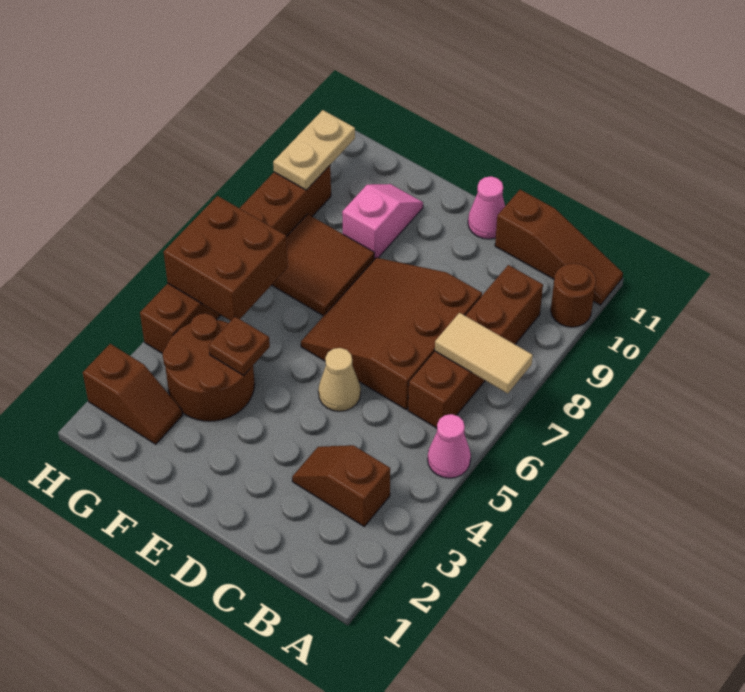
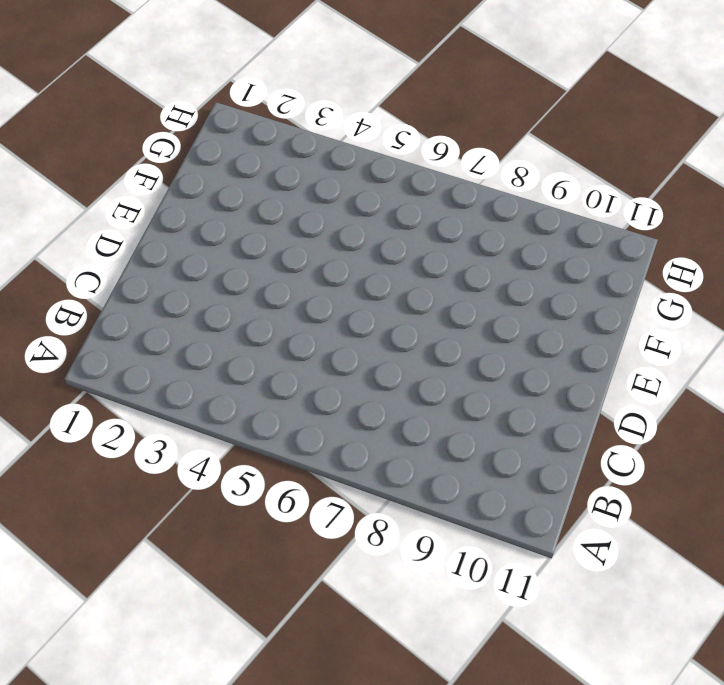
none -> pink cone A5 level 1
none -> brown round brick A10 level 1
none -> brown slope A11:C11 level 1 top C

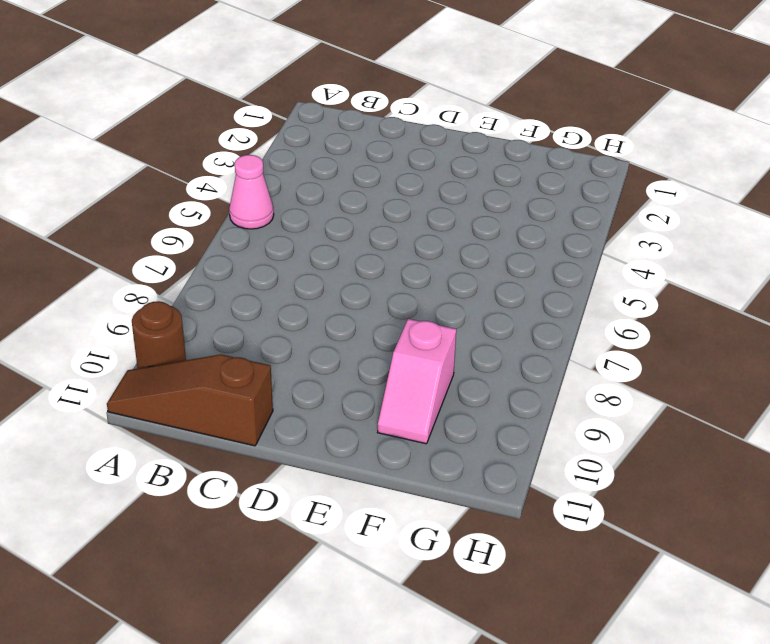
none -> brown slope B3:C3 level 1 top B
none -> brown brick B6:B9 level 1
none -> brown slope C6:E8 level 1 top C

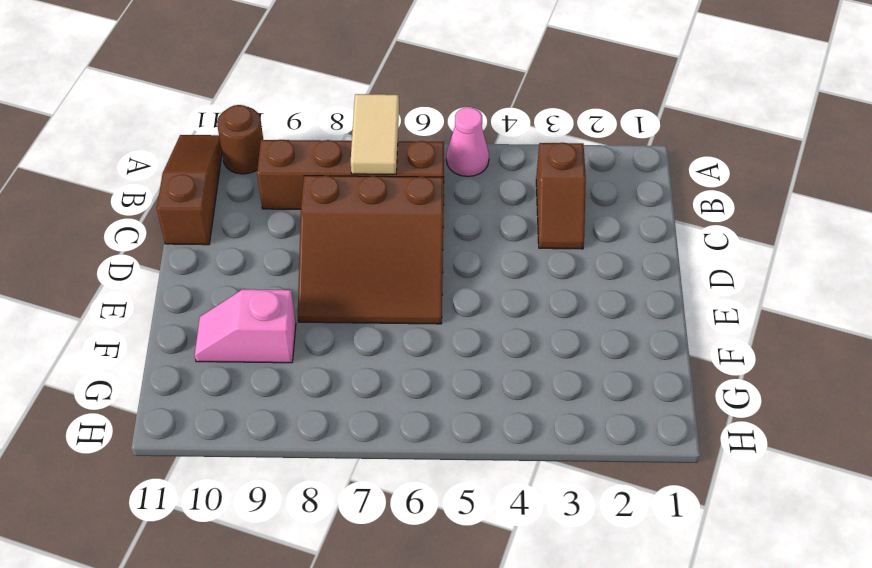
none -> tan cone D5 level 1
none -> pink cone D11 level 1
none -> brown round brick F3:G4 level 1

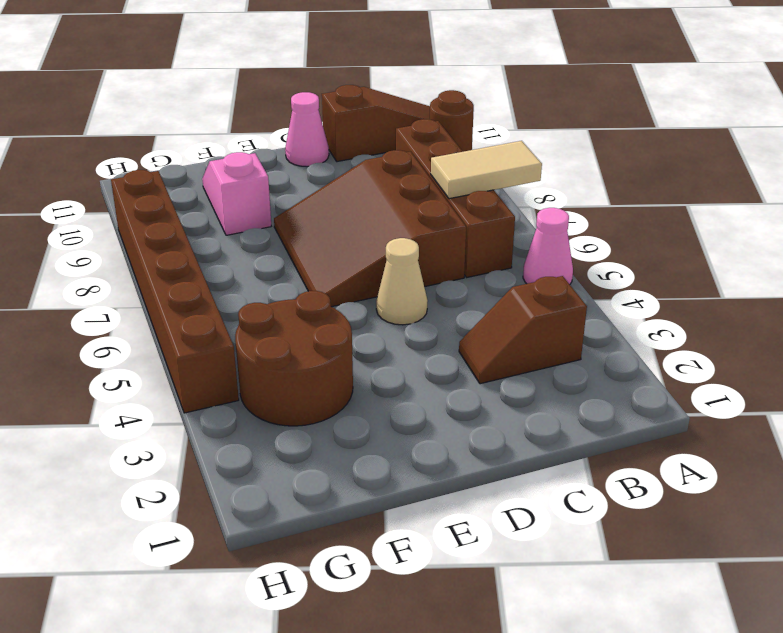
none -> brown tile F7:G8 level 1
none -> brown slope G2:H2 level 1 top H
none -> brown plate F4 level 2

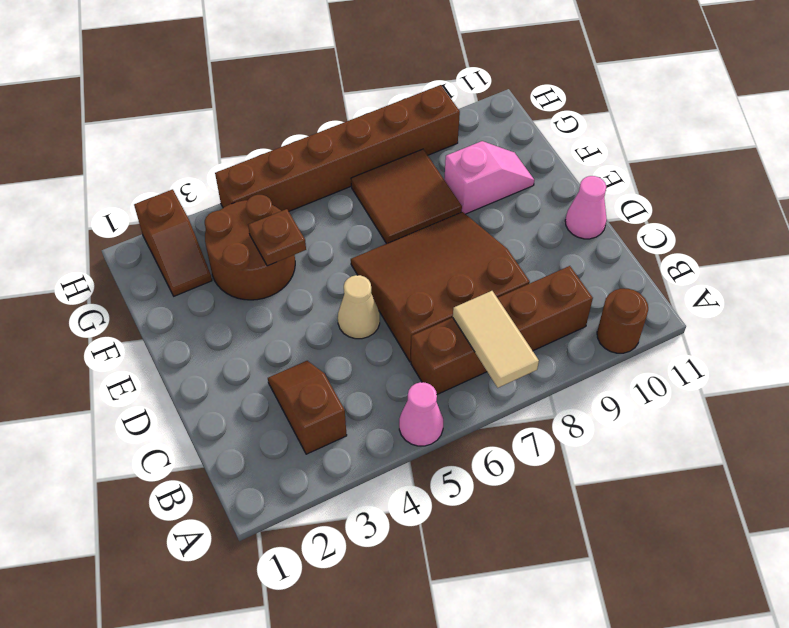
none -> brown slope A11:C11 level 1 top C
none -> brown brick G5:H6 level 2
none -> tan plate H9:H10 level 2

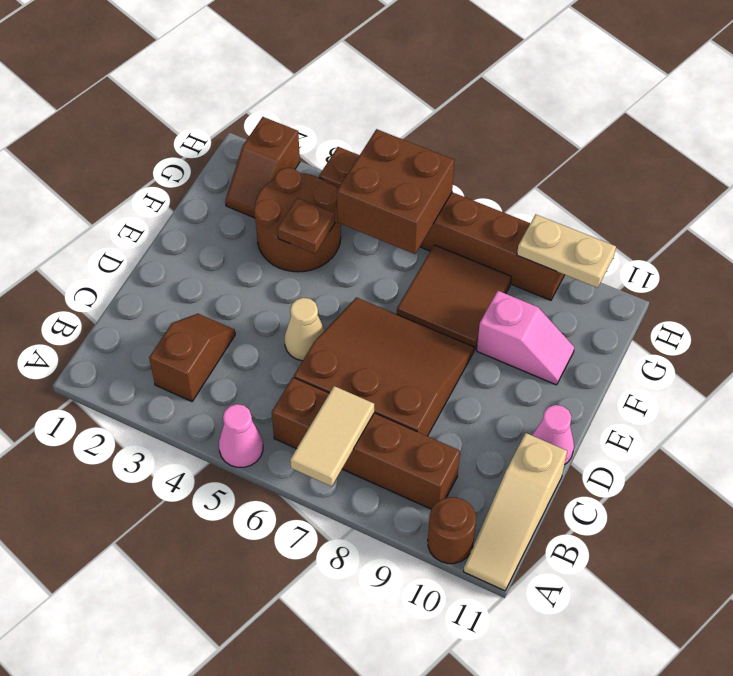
tan slope A11:C11 level 1 top C -> brown slope A11:C11 level 1 top C

